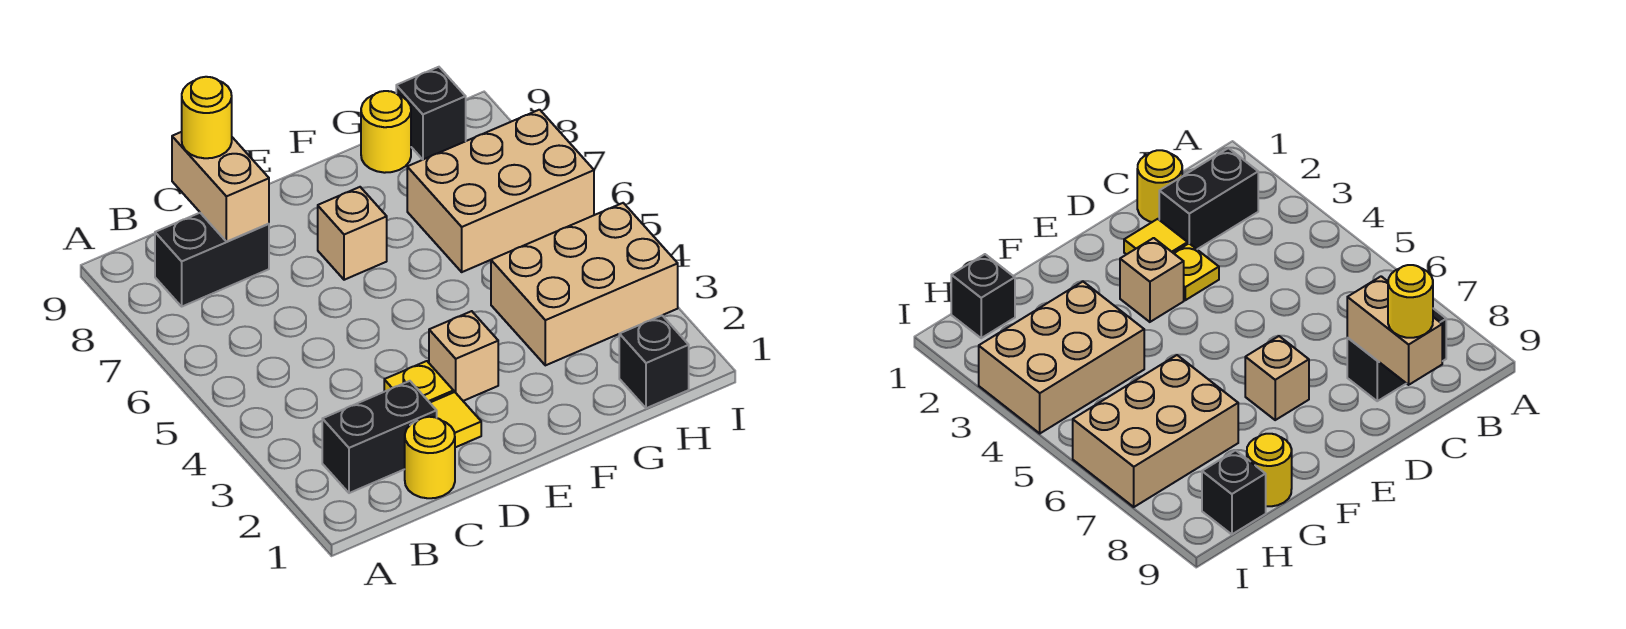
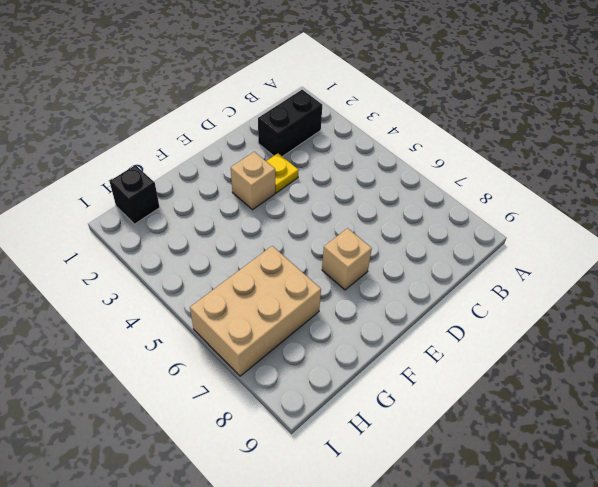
none -> black brick B8:C8 level 1
none -> yellow round brick C1 level 1
none -> yellow tile D2 level 1

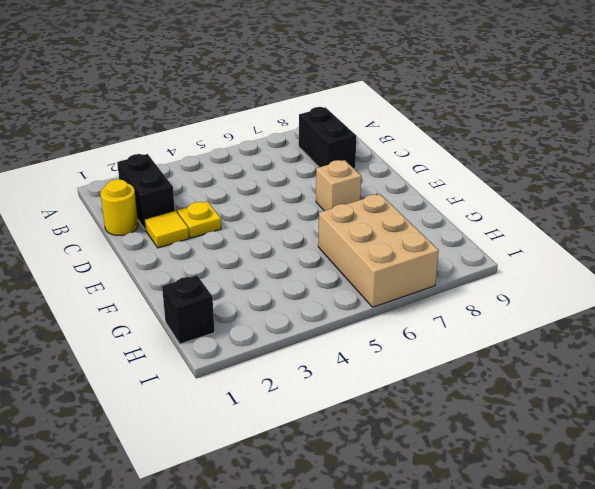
none -> tan brick E3 level 1
none -> tan brick G3:I4 level 1
none -> yellow round brick G9 level 1

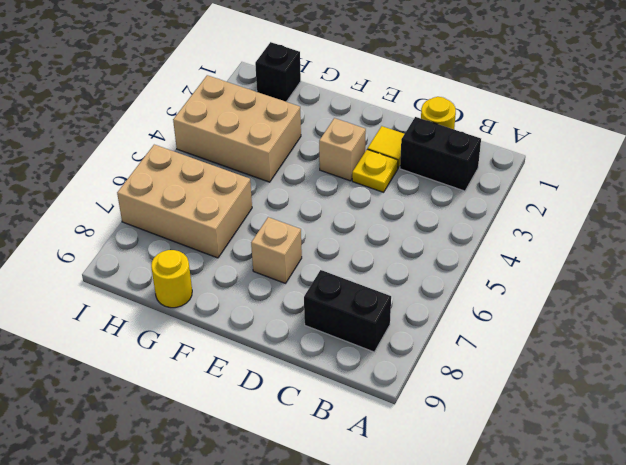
none -> black brick H9 level 1
none -> tan brick C8:C9 level 2
none -> yellow round brick C9 level 3

